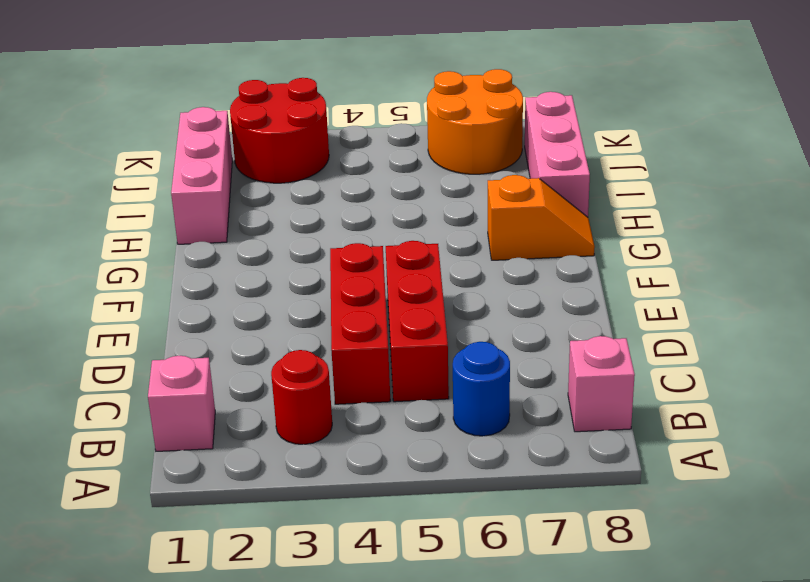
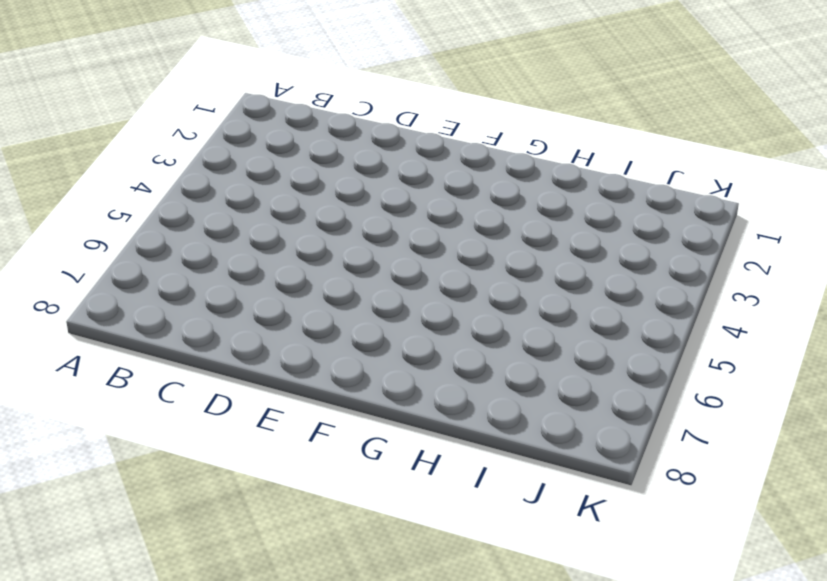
none -> pink brick B1 level 1
none -> red round brick B3 level 1

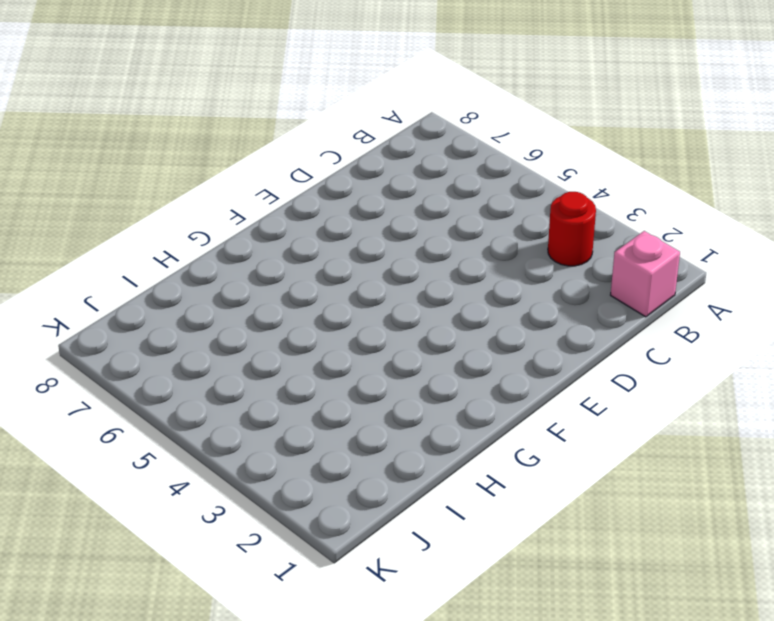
none -> blue round brick B6 level 1
none -> pink brick B8 level 1

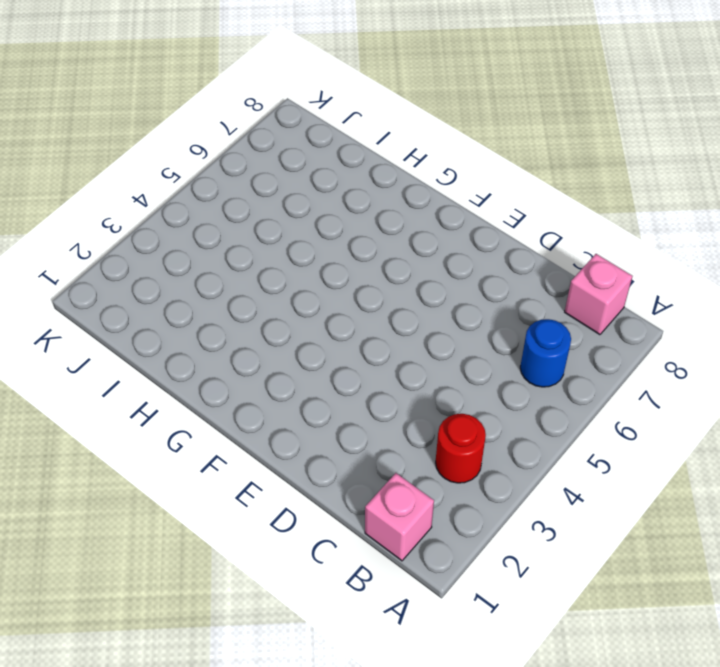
none -> red brick C4:E4 level 1
none -> red brick C5:E5 level 1

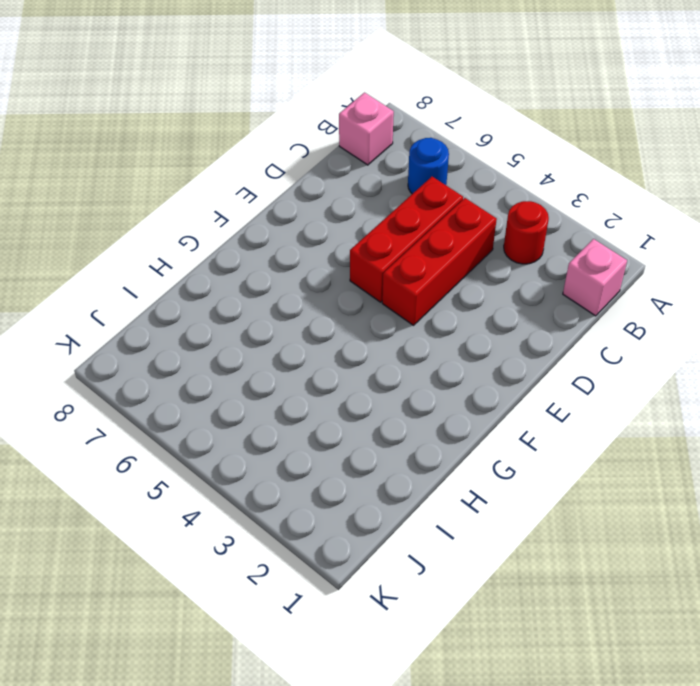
none -> orange slope G7:G8 level 1 top 7
none -> pink brick H1:J1 level 1

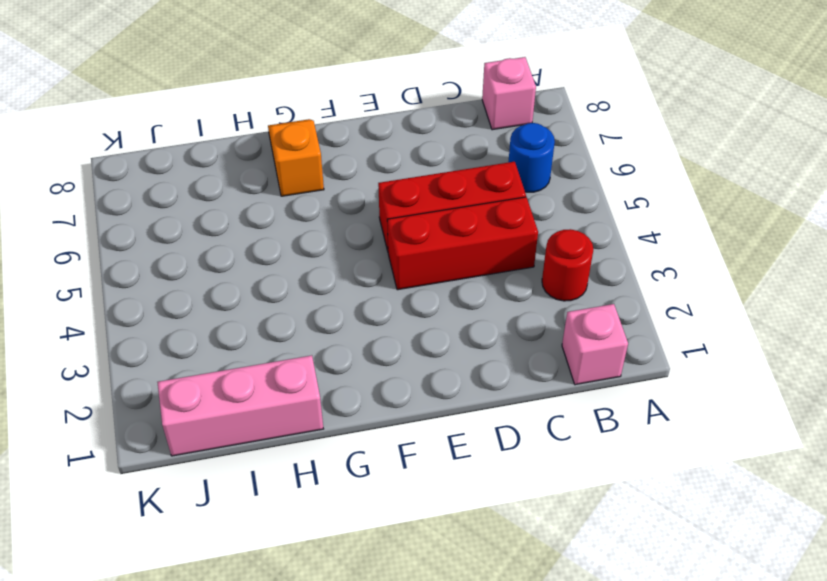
none -> pink brick H8:J8 level 1
none -> red round brick J2:K3 level 1

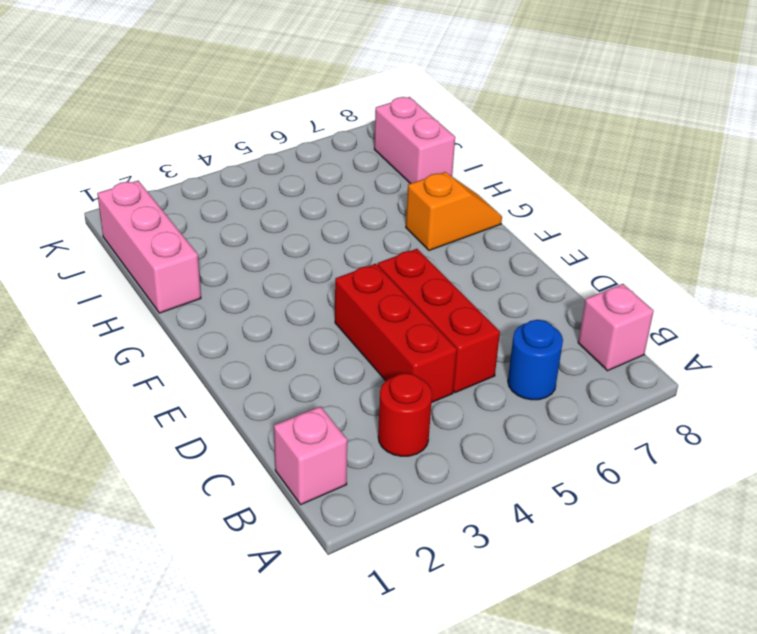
pink brick I8:J8 level 1 -> pink brick H8:J8 level 1
none -> red round brick J2:K3 level 1
none -> orange round brick J6:K7 level 1

